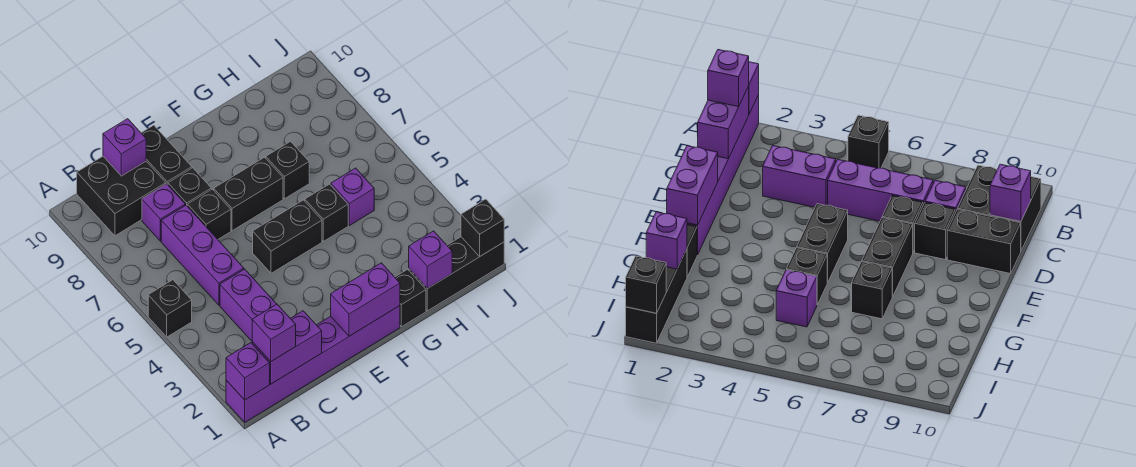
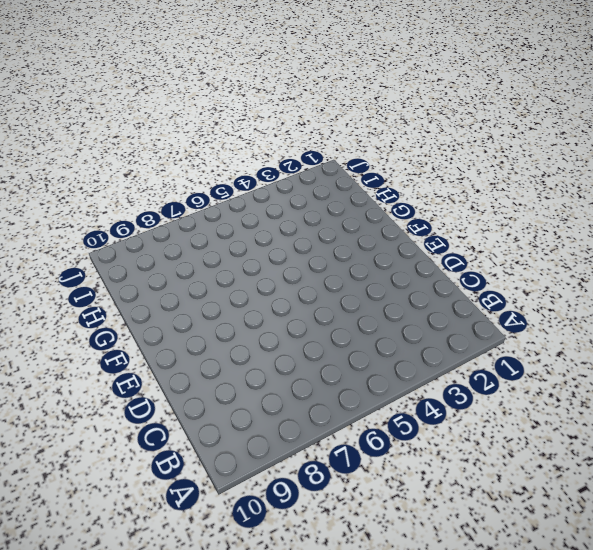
none -> purple brick A1:F1 level 1
none -> black brick A5 level 1
none -> black brick B9:C10 level 1

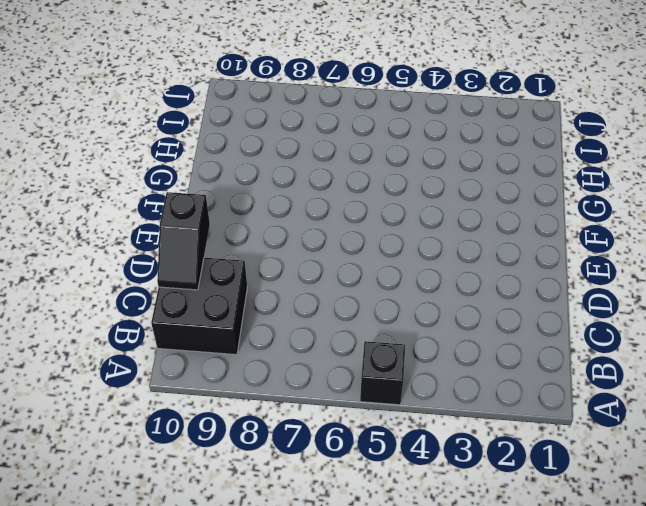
black slope C10:D10 level 2 top D -> purple brick C10 level 2
none -> purple brick A1:F1 level 1
none -> purple brick C3:C4 level 1
none -> purple brick C5:C7 level 1

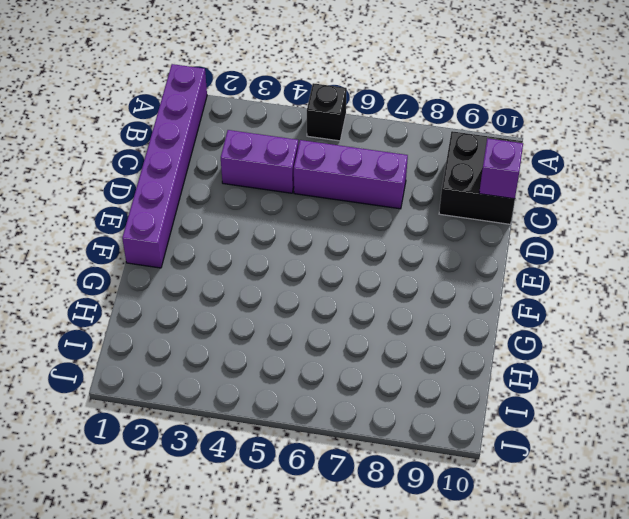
none -> purple brick C8 level 1
none -> black brick D7 level 1
none -> black brick D8 level 1

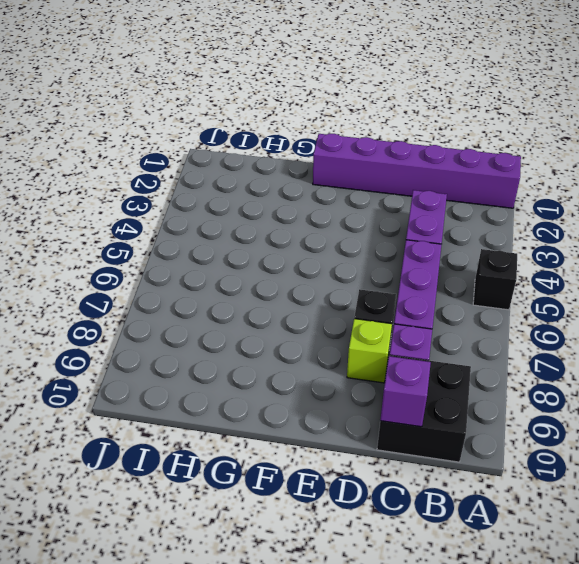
lime brick D8 level 1 -> black brick D8 level 1
none -> black brick D9:D10 level 1
none -> black brick E5:F5 level 1
none -> black brick E7:F7 level 1

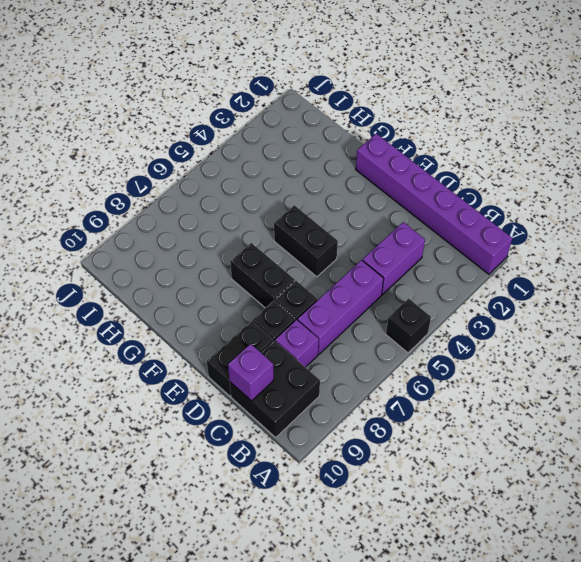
none -> black brick G1 level 1
none -> black brick G5 level 1
none -> black brick G7 level 1

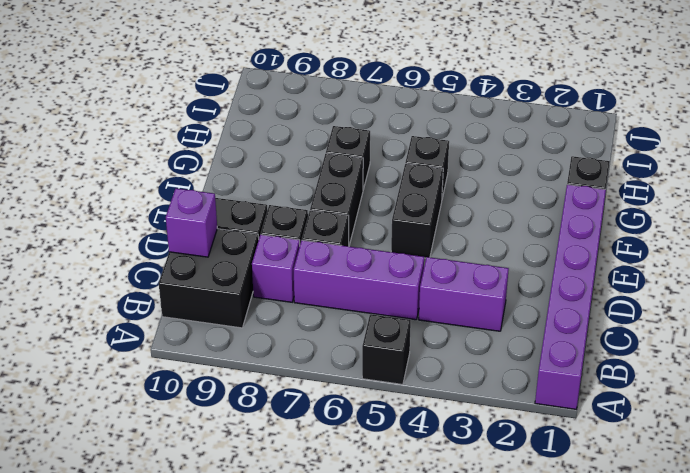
none -> black brick H1:J1 level 1
none -> purple brick H5 level 1
none -> purple brick A1 level 2

